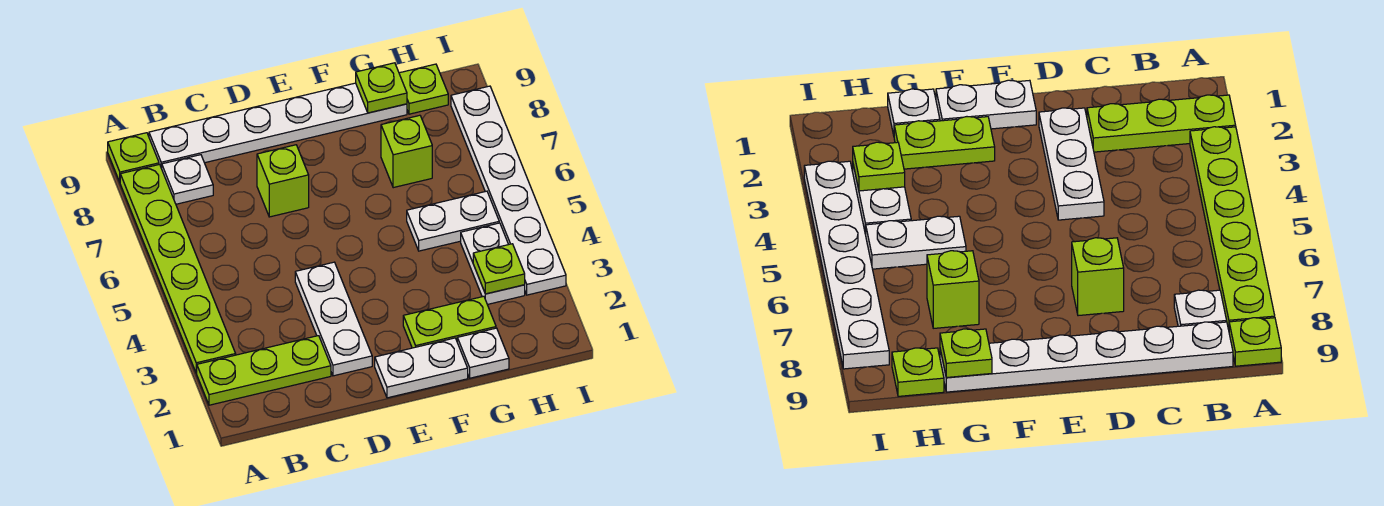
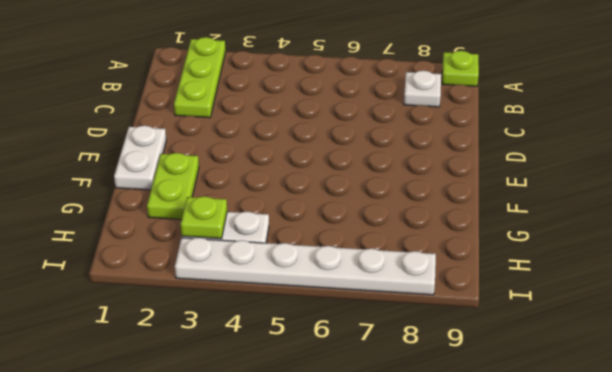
none -> lime plate A3:A8 level 1
none -> white plate B9:G9 level 1
none -> white plate D2:D4 level 1

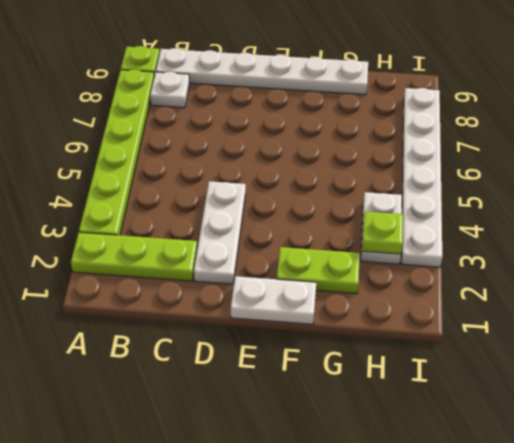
none -> lime brick D7 level 1
none -> white plate G1 level 1
none -> white plate G5:H5 level 1

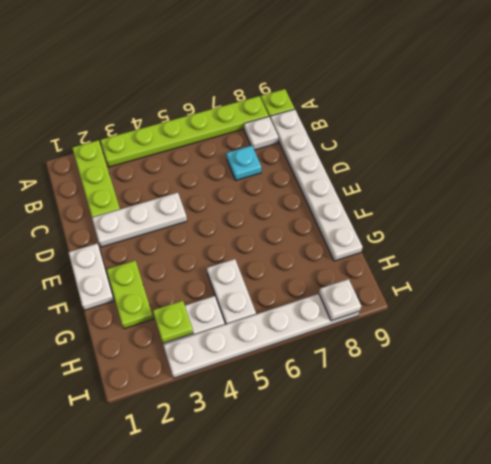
cyan plate C7 level 1 -> none
white plate I8 level 2 -> white plate G1 level 1
none -> lime brick D7 level 1
none -> lime brick G7 level 1
none -> lime plate H9 level 1

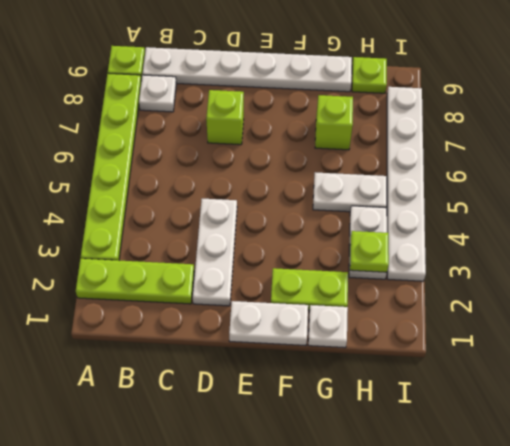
none -> lime plate G9 level 2

